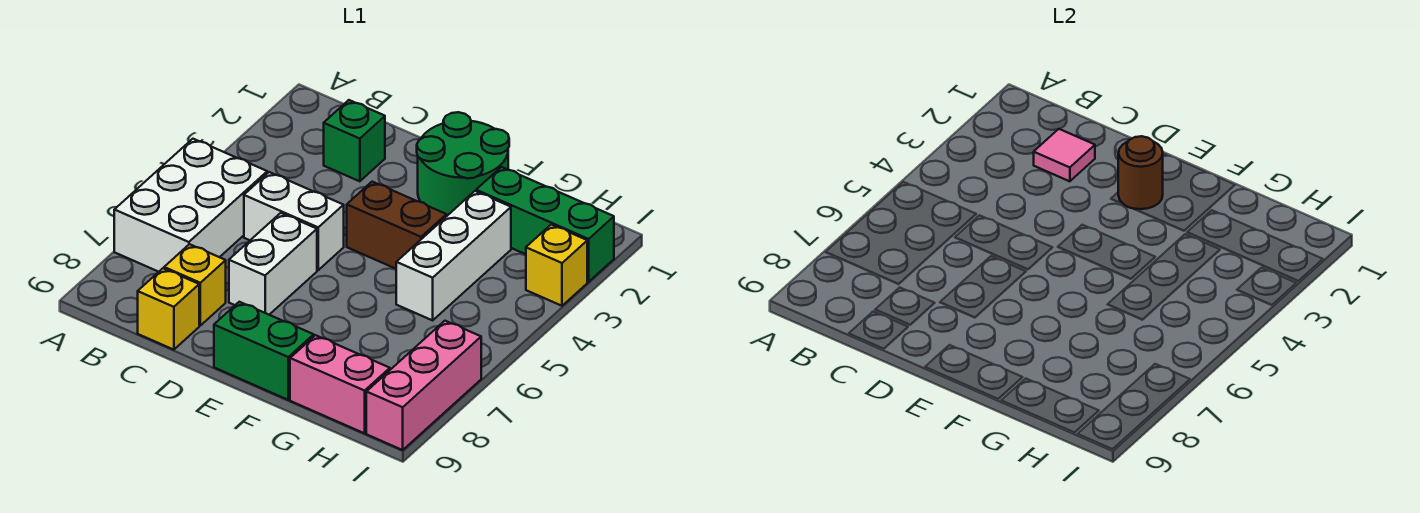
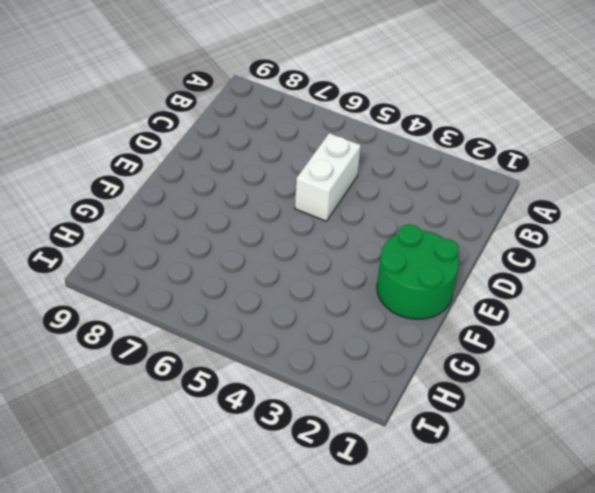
none -> white brick A5:B7 level 1
none -> green brick C2 level 1
none -> yellow brick C8 level 1

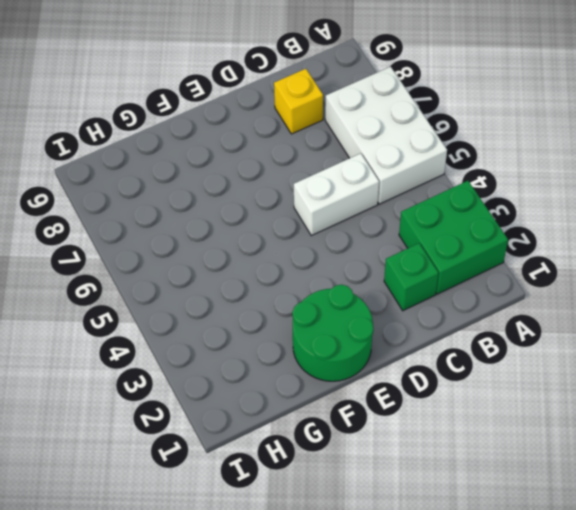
green brick A2:B3 level 1 -> none
none -> yellow brick C9 level 1
none -> white brick D6:D7 level 1
none -> brown brick E4:F4 level 1

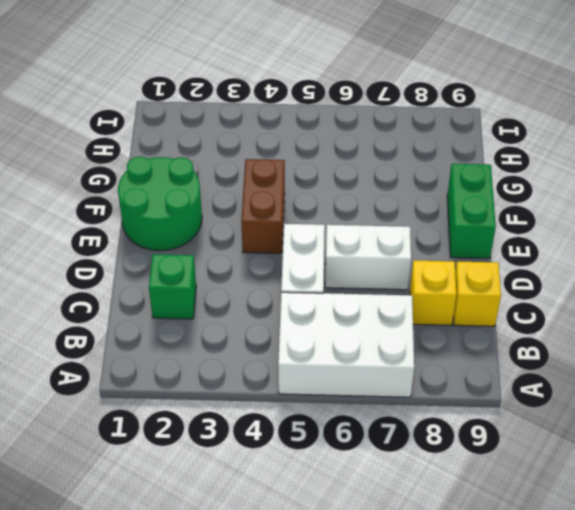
none -> green brick G2:I2 level 1
none -> white brick G3:G5 level 1
none -> pink brick G9:H9 level 1

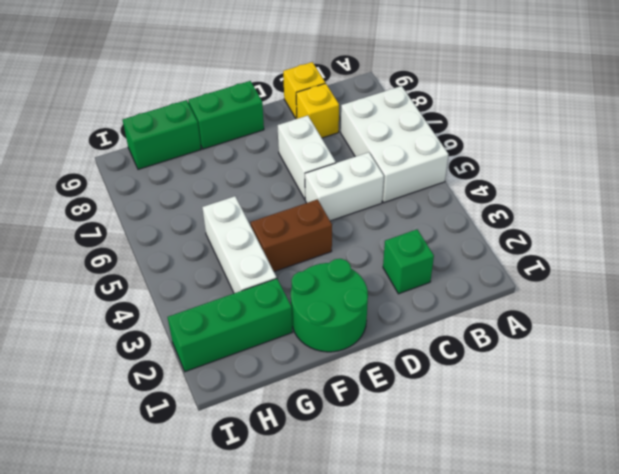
green brick G9:H9 level 1 -> pink brick G9:H9 level 1
none -> yellow brick I3 level 1
none -> pink brick I7:I9 level 1
none -> pink tile C2 level 2

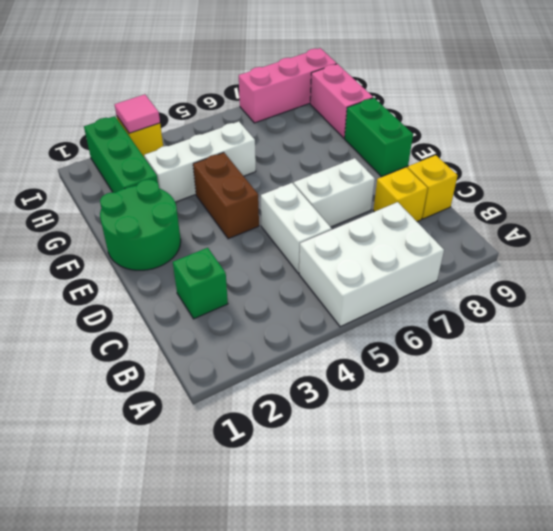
pink tile I3 level 2 -> pink tile C2 level 2
none -> brown round brick E2 level 2

